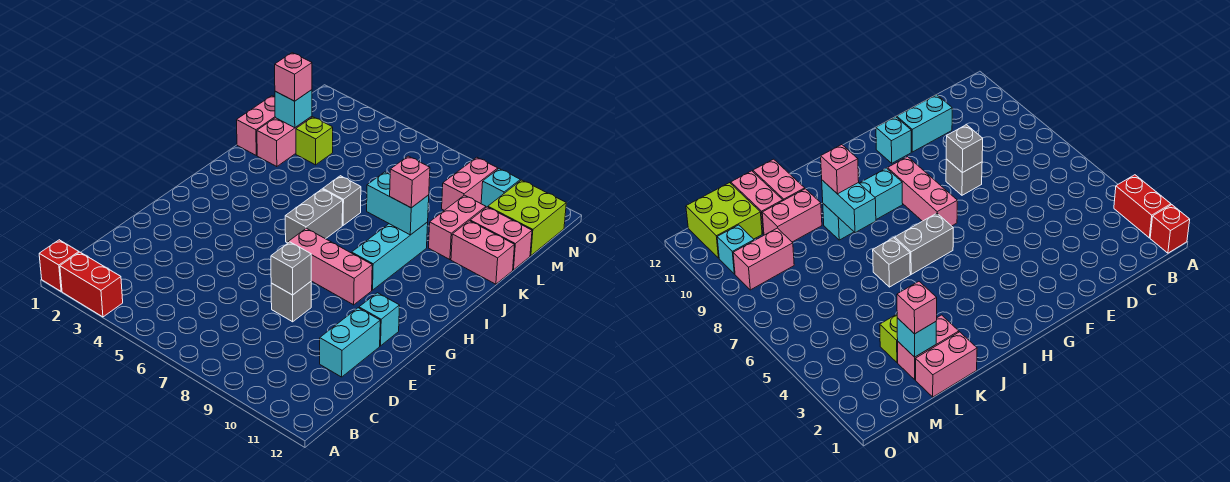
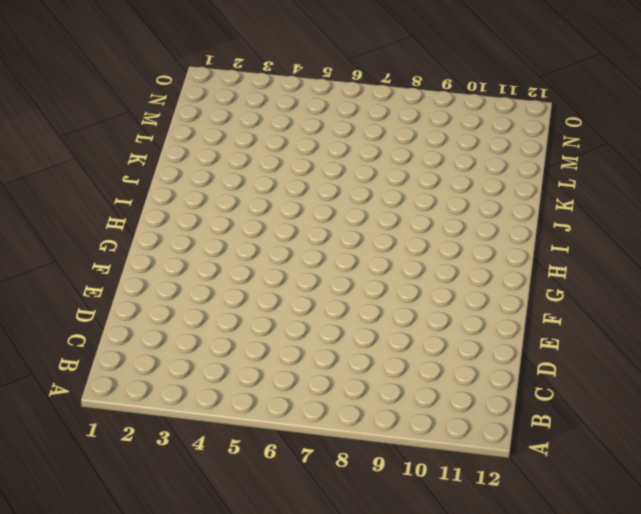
none -> red brick A1 level 1
none -> red brick A2:A3 level 1
none -> cyan brick D11:E11 level 1

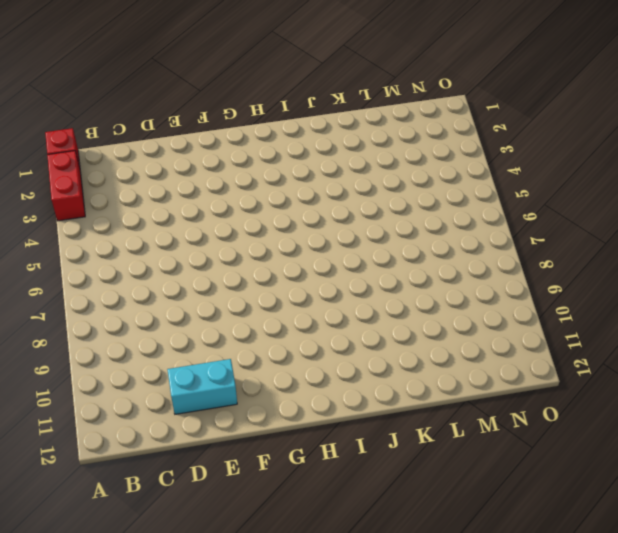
none -> grey brick E8 level 1
none -> cyan brick F11 level 1
none -> pink brick G7:G9 level 1

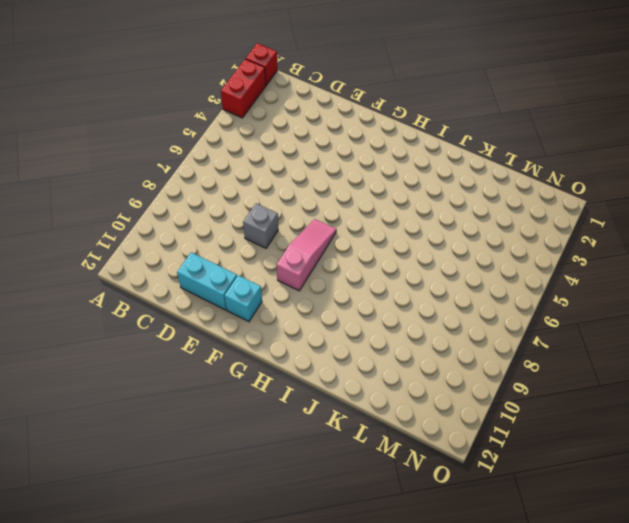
pink slope G7:G9 level 1 top 9 -> pink brick G7:G9 level 1
none -> grey brick H6:I6 level 1
none -> cyan brick H9:J9 level 1
none -> grey brick J6 level 1

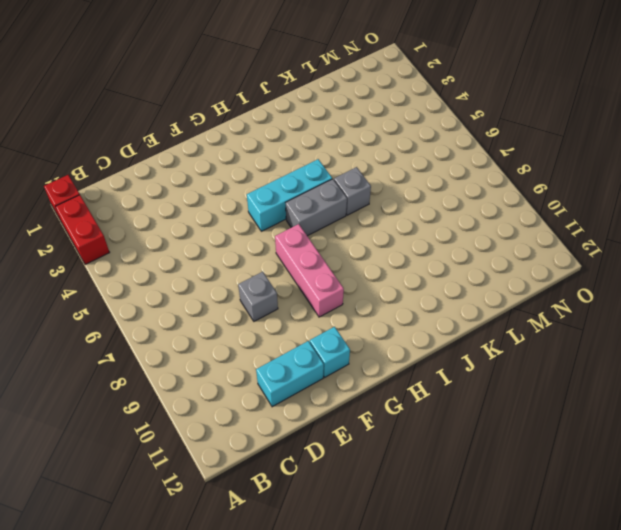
cyan brick G5:I5 level 1 -> cyan brick H9:J9 level 1
none -> pink brick K1:L1 level 1
none -> pink brick K2:L2 level 1
none -> pink brick K10:L10 level 1

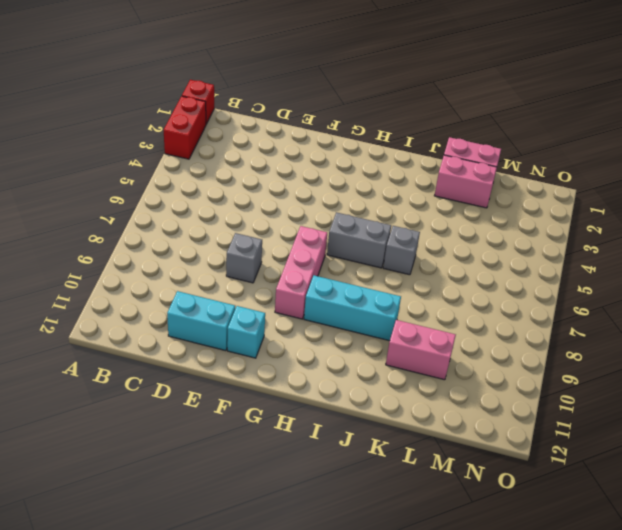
none -> pink brick K11:K12 level 1
none -> lime brick L3 level 1
none -> pink brick L11:L12 level 1

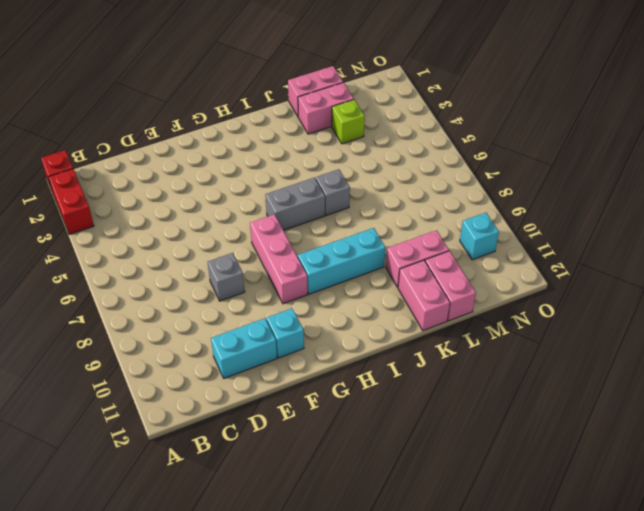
none -> pink brick M9:N9 level 1
none -> lime brick M11:N12 level 1
none -> grey brick E8 level 2

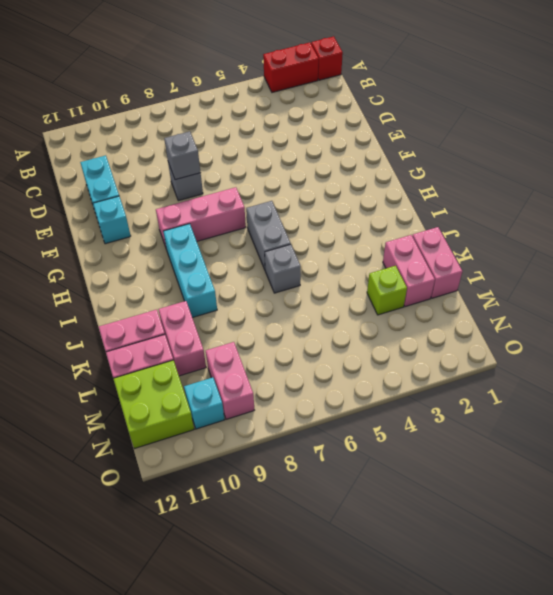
none -> cyan brick J8:J9 level 2
none -> cyan brick L2 level 2
none -> pink brick J9 level 3

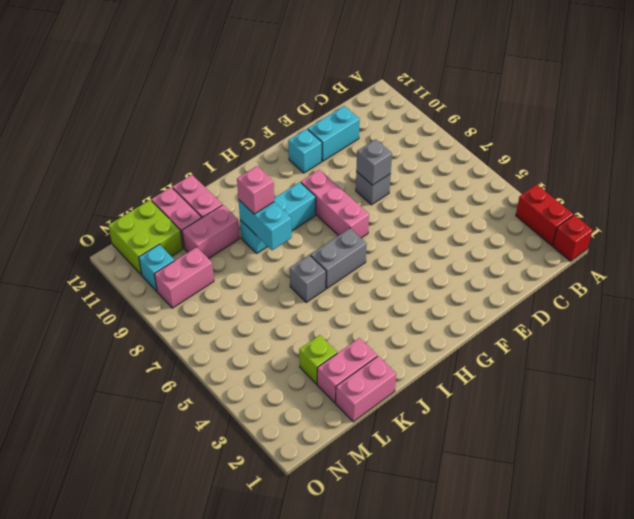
none -> cyan brick L2 level 2
none -> pink brick L2 level 3

